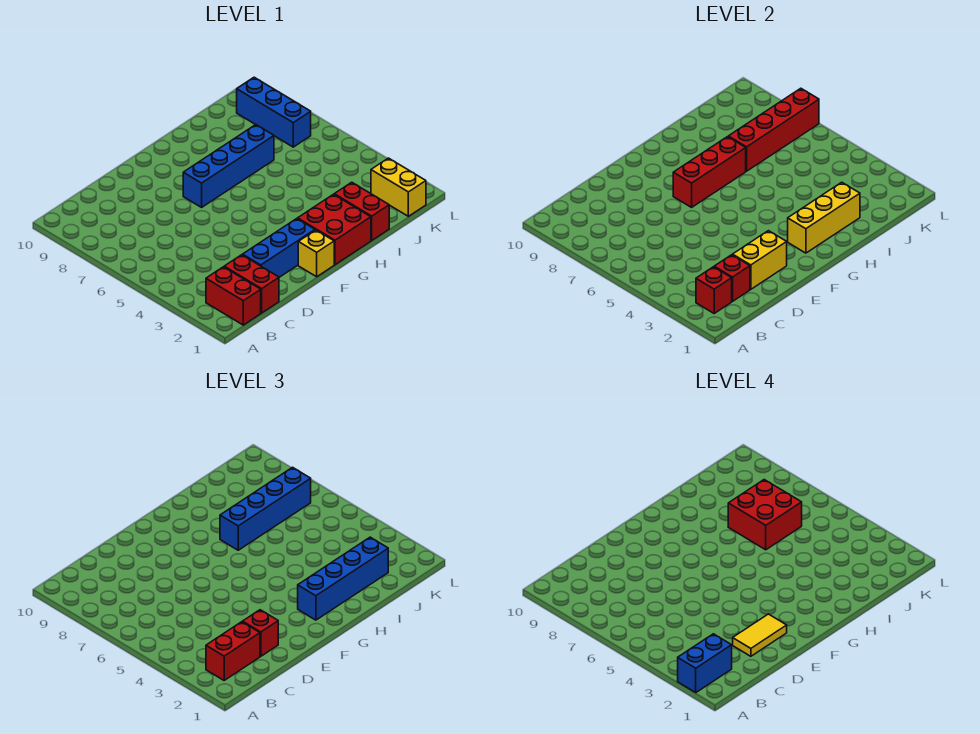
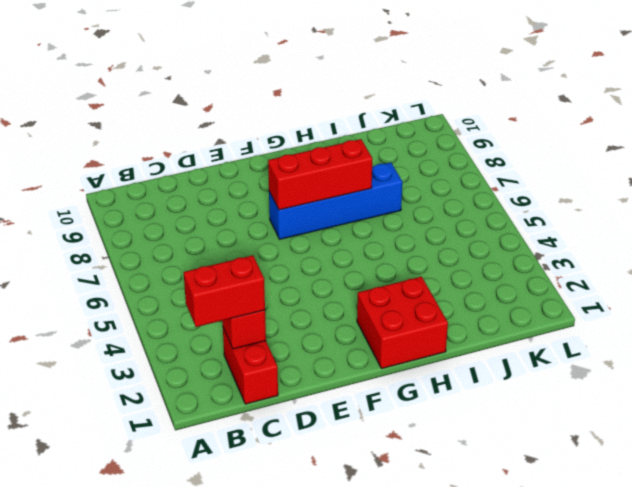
none -> red brick B1:B2 level 1
none -> blue brick D2:F2 level 1
none -> yellow brick F1 level 1

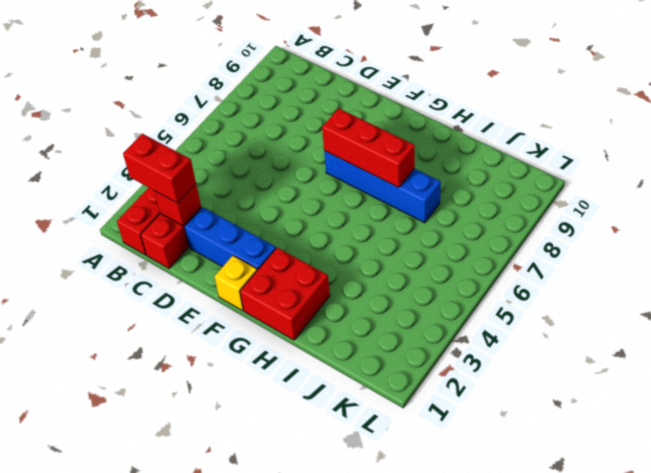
none -> red brick I1:I2 level 1
none -> yellow brick K1:K2 level 1
none -> blue brick K7:K9 level 1

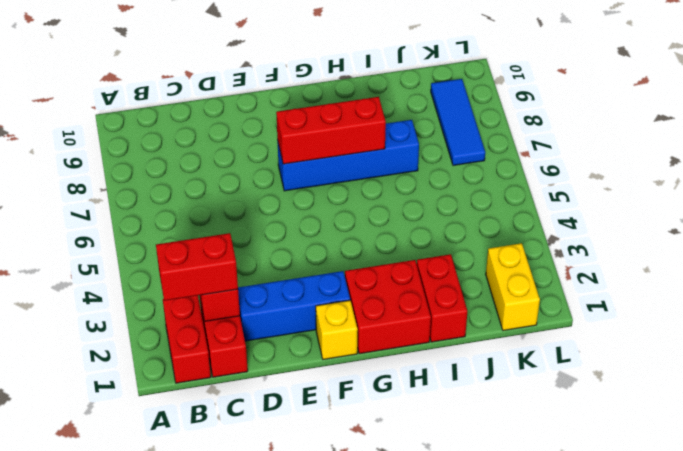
blue tile K7:K9 level 1 -> blue brick K7:K9 level 1
none -> red brick B2 level 2
none -> yellow brick D2:E2 level 2
none -> yellow brick G2:I2 level 2

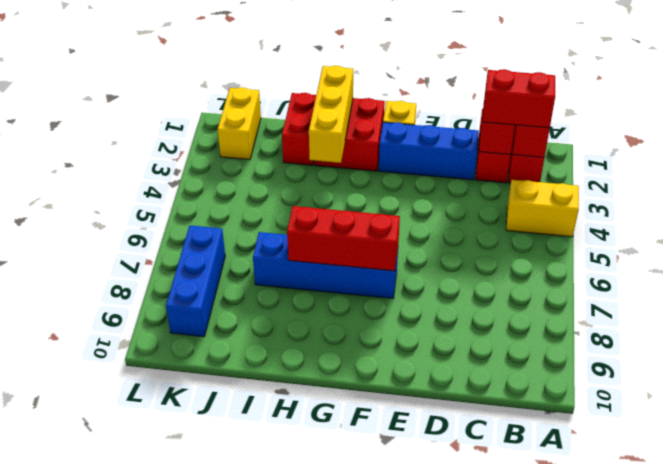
yellow brick A4:B4 level 1 -> yellow brick D2:E2 level 2
yellow brick H1:H3 level 2 -> yellow brick G2:I2 level 2
none -> red brick I7:L7 level 2
none -> red brick D2 level 3
none -> blue brick G2:J2 level 3

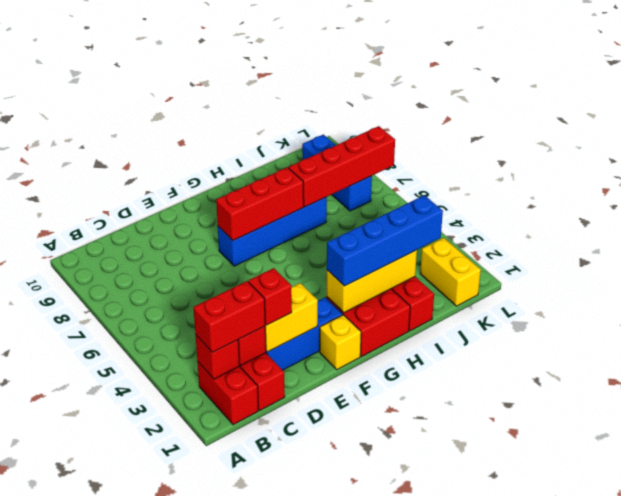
none -> blue brick H7:K7 level 3
none -> blue brick A2:B2 level 4
none -> yellow tile D2:E2 level 4

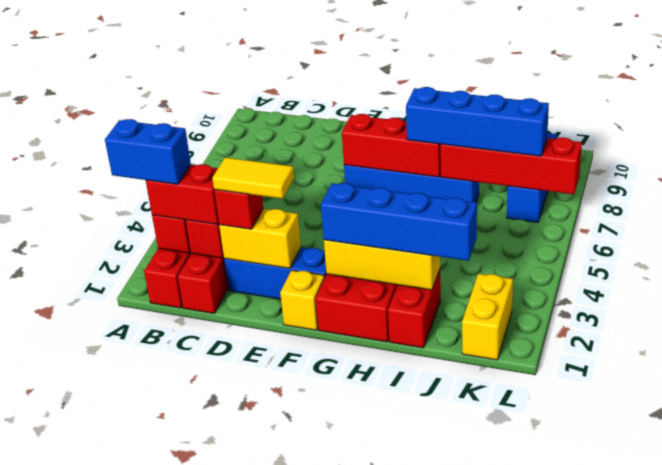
none -> red brick I6:J7 level 4

